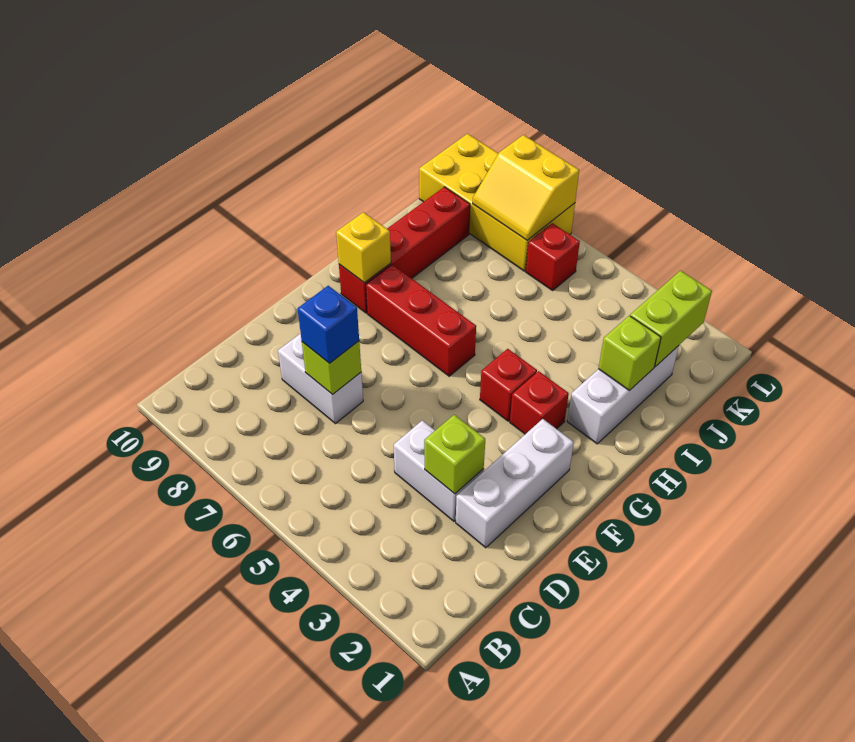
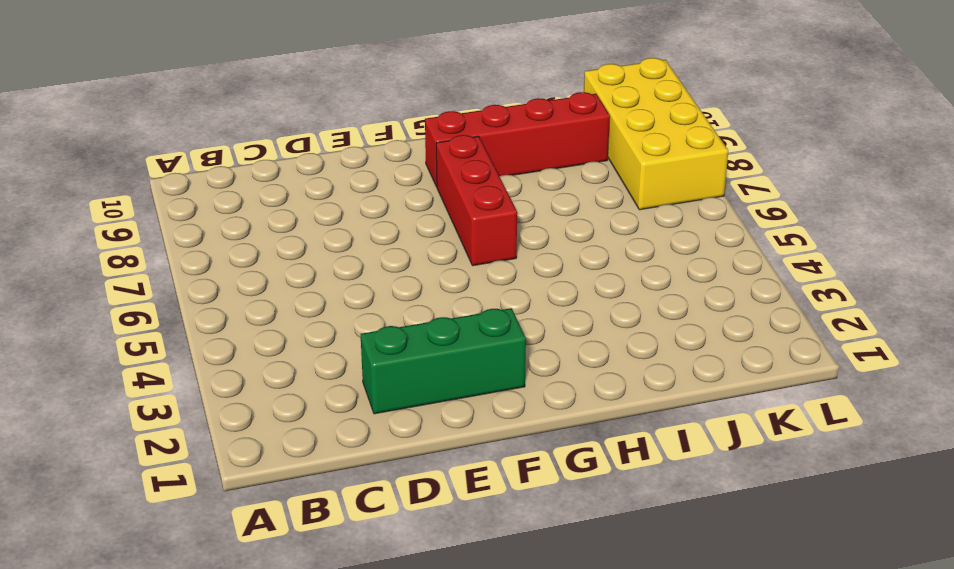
green brick D2:F2 level 1 -> white brick D2:F2 level 1
none -> white brick D3:D4 level 1
none -> white brick D7:D8 level 1
none -> red brick G3 level 1

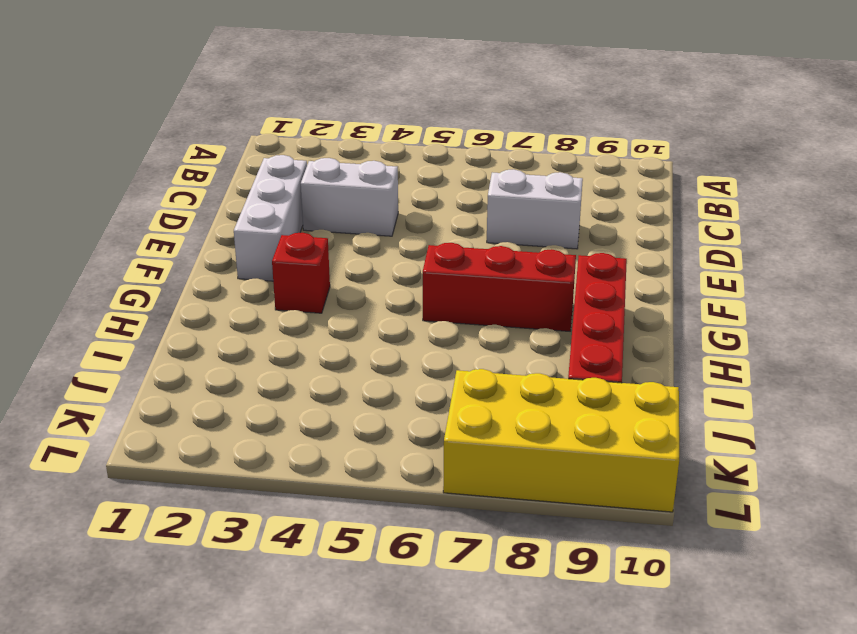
none -> red brick G4 level 1
none -> white brick H2:J2 level 1
none -> red brick K6 level 1

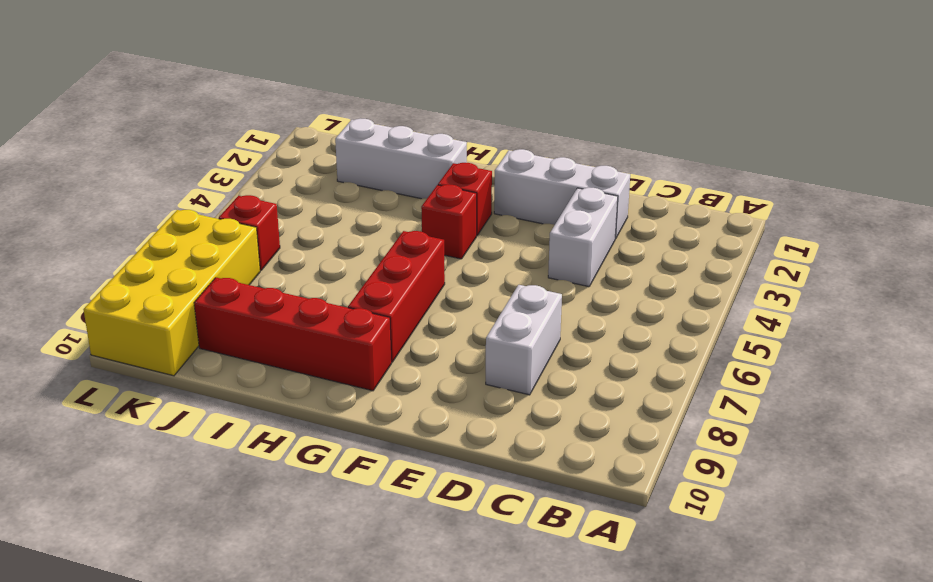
none -> lime brick D3 level 2
none -> lime brick D7 level 2
none -> yellow brick G9 level 2

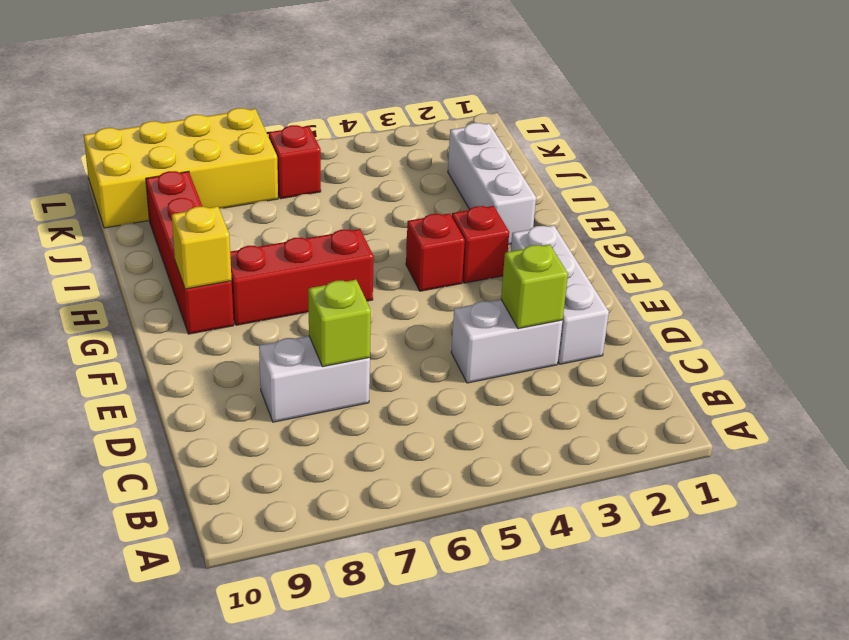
none -> lime brick I2 level 2
none -> lime brick J2:K2 level 2
none -> yellow slope K7:L8 level 2 top L

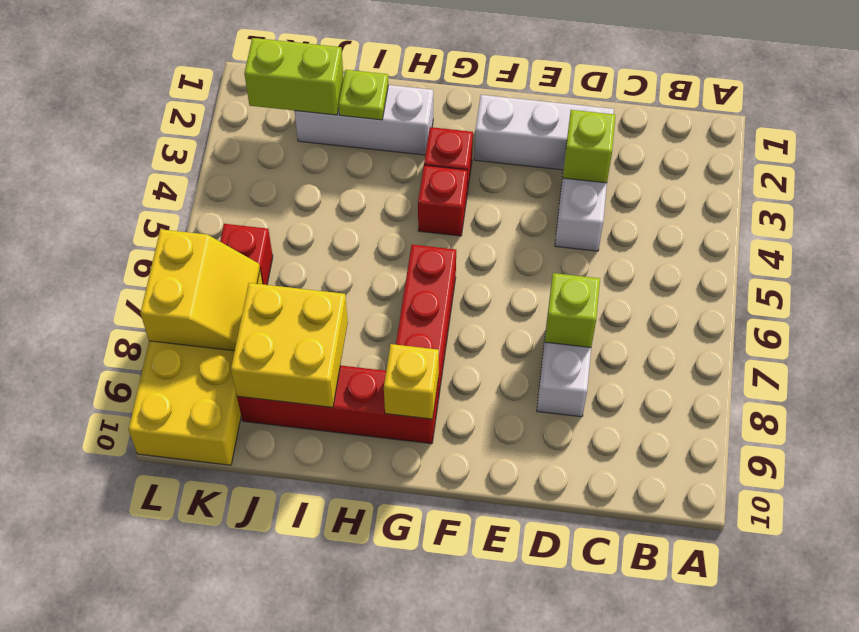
lime plate I2 level 2 -> lime brick I2 level 2
yellow brick I8:J9 level 2 -> none
none -> blue brick D7 level 3

